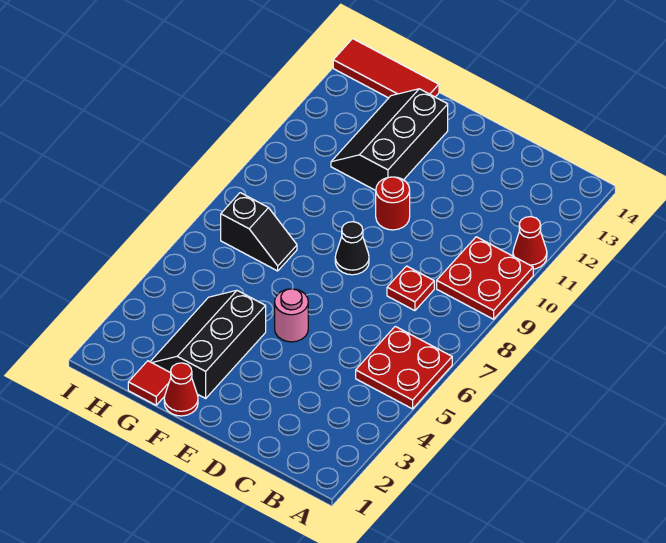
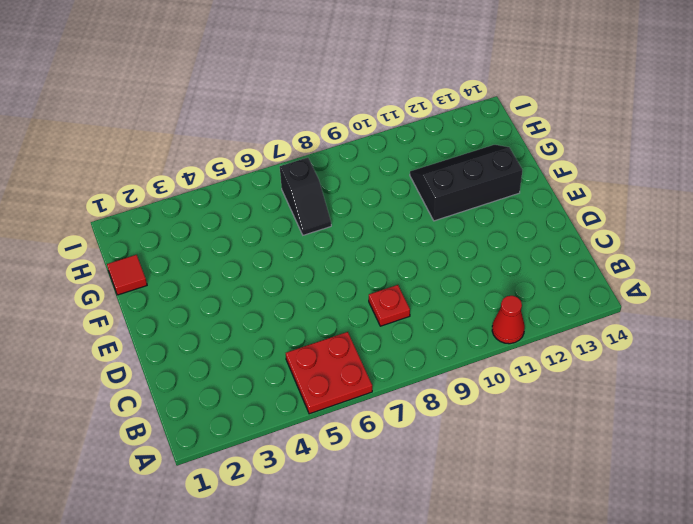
none -> red plate A9:B10 level 1
none -> pink round brick E5 level 1
none -> black cone E8 level 1

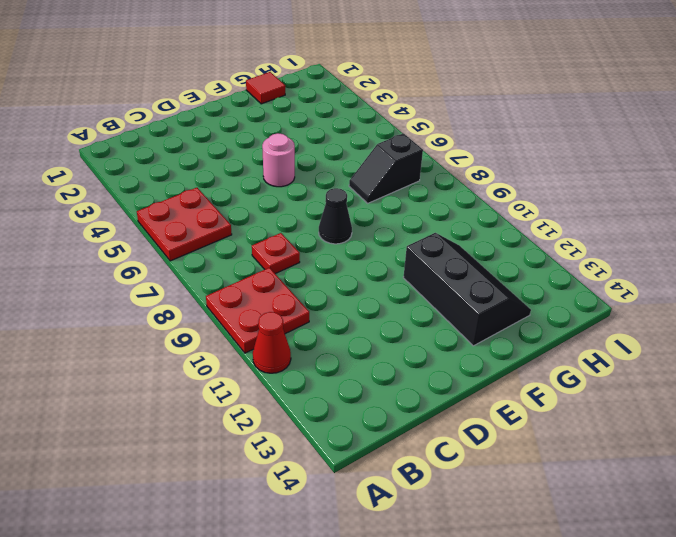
none -> red round brick E10 level 1
none -> red cone F1 level 1
none -> black slope F2:G4 level 1 top F

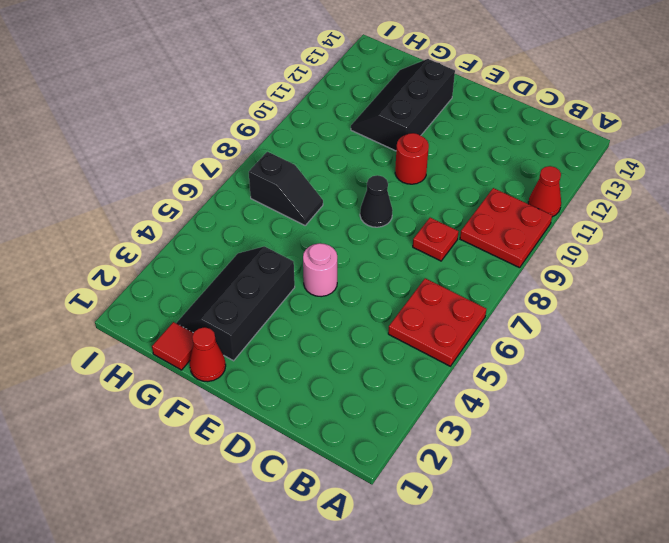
none -> red tile G14:I14 level 1

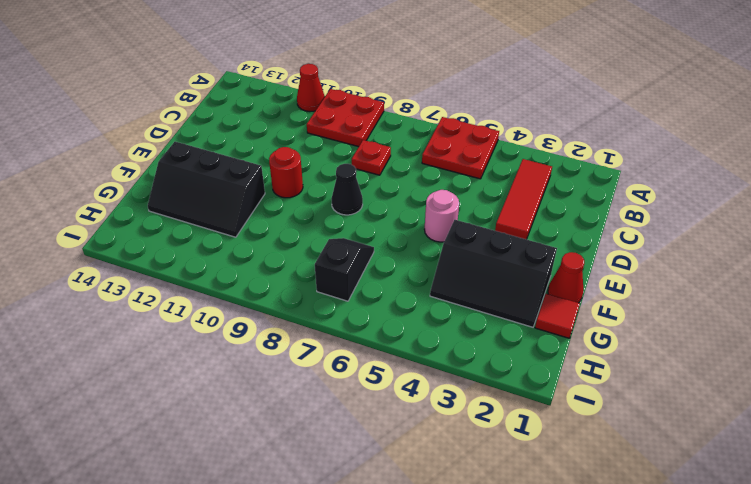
red tile B3:D3 level 1 -> red tile G14:I14 level 1

